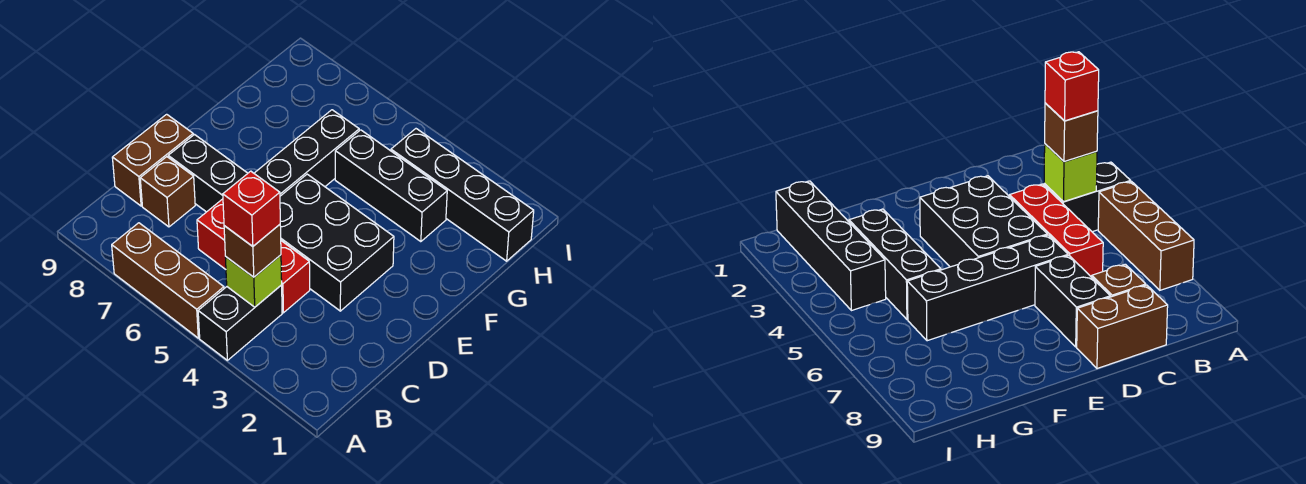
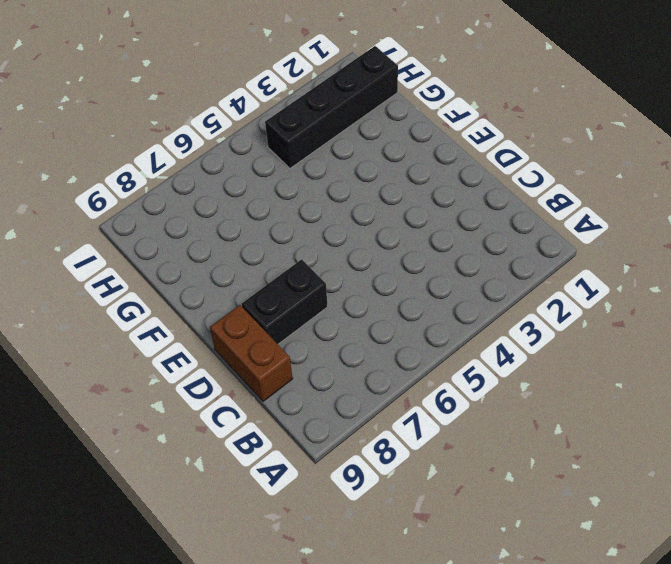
none -> black brick A4:B4 level 1
none -> brown brick A5:A7 level 1
none -> red brick C4:C6 level 1

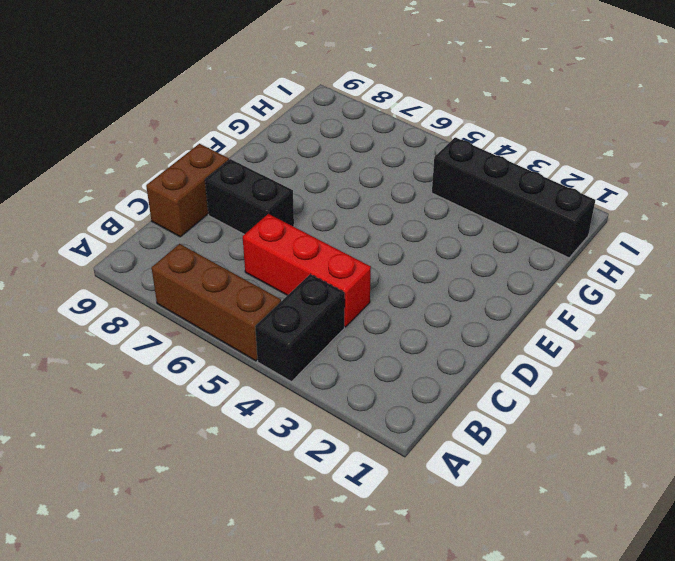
none -> brown brick C8 level 1
none -> black brick D3:E5 level 1
none -> black brick D6:G6 level 1

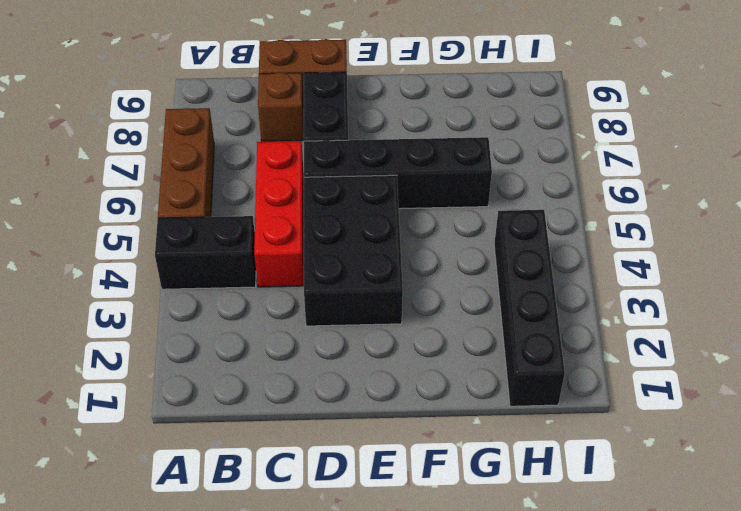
none -> black brick G3:G5 level 1
none -> lime brick B4 level 2
none -> brown brick B4 level 3

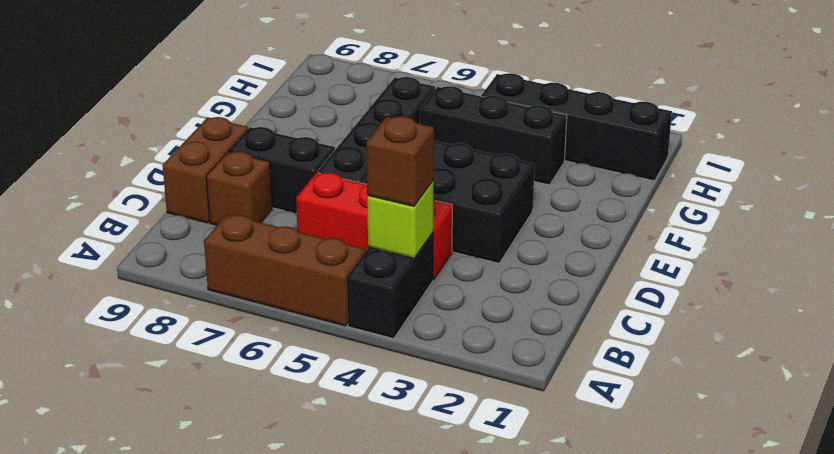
none -> red brick B4 level 4

